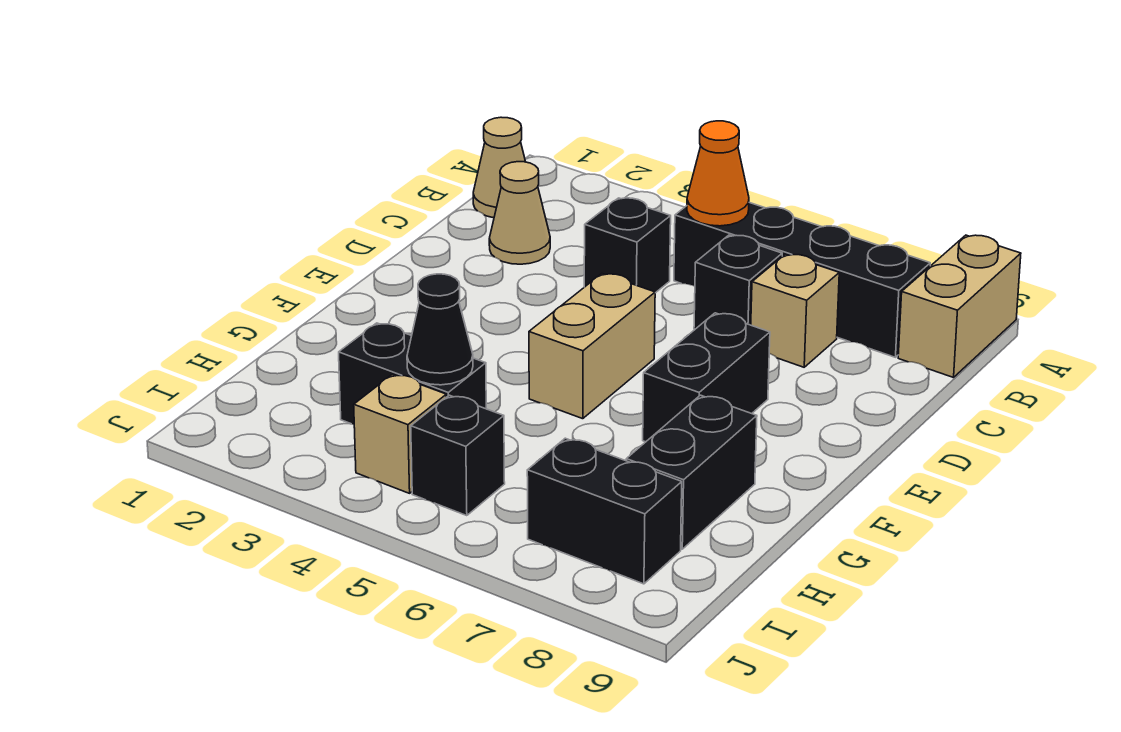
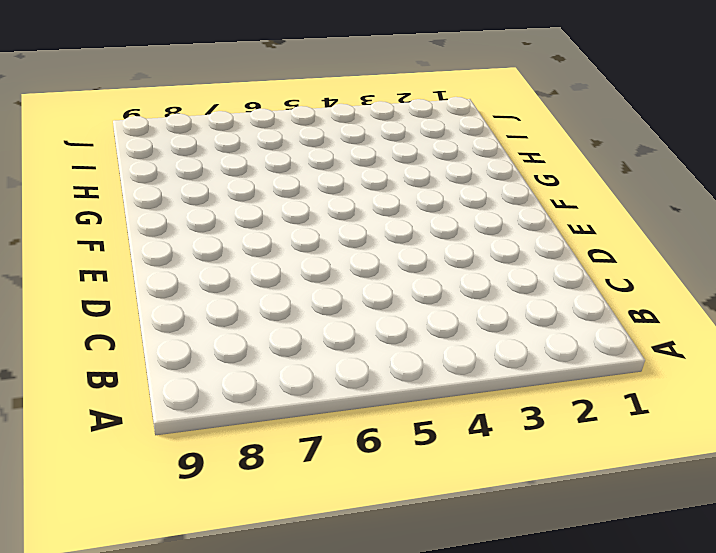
none -> tan brick A9:B9 level 1
none -> tan cone B1 level 1
none -> black brick B5:B8 level 1

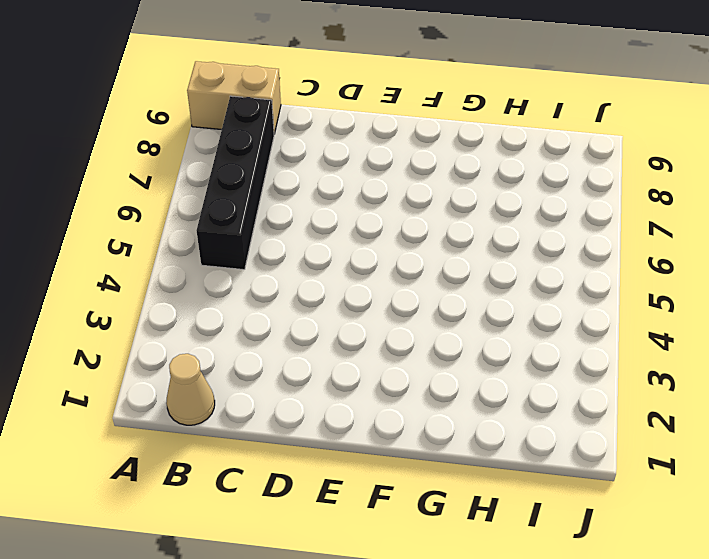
none -> tan cone C2 level 1
none -> black brick C4 level 1
none -> black brick C6 level 1

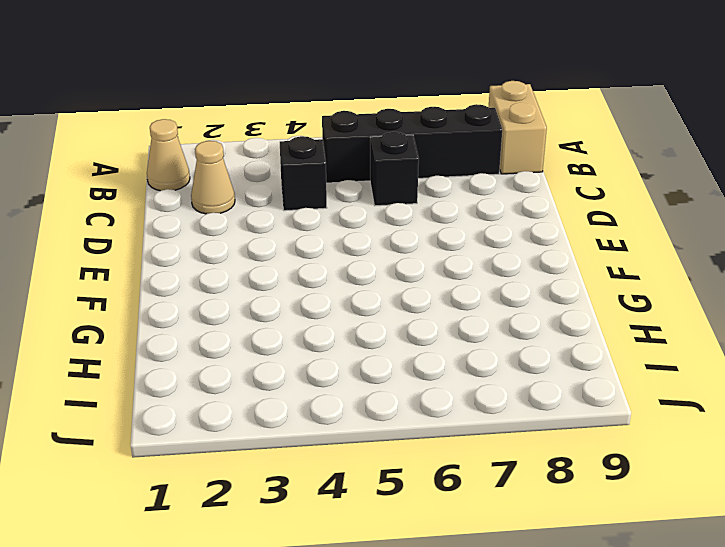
none -> tan brick C7 level 1
none -> tan brick E5:F5 level 1
none -> black brick E7:F7 level 1

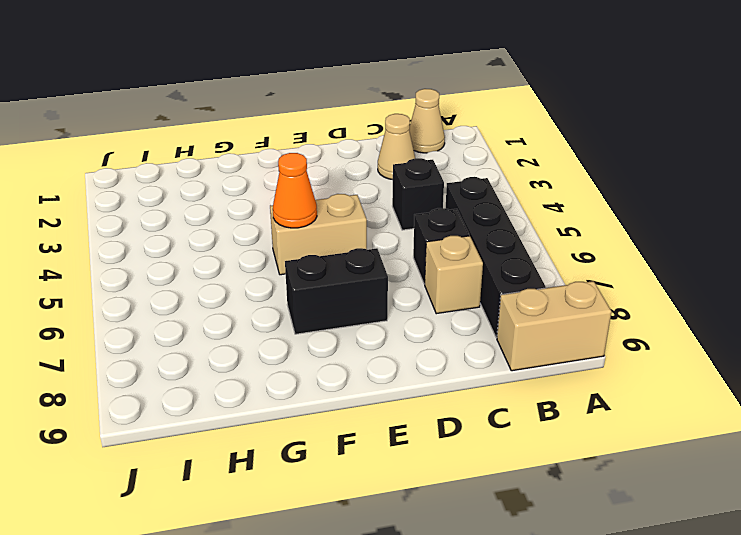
orange cone F5 level 2 -> orange cone B5 level 2
none -> black brick G8:H8 level 1
none -> black brick H3:H4 level 1
none -> tan brick I4 level 1

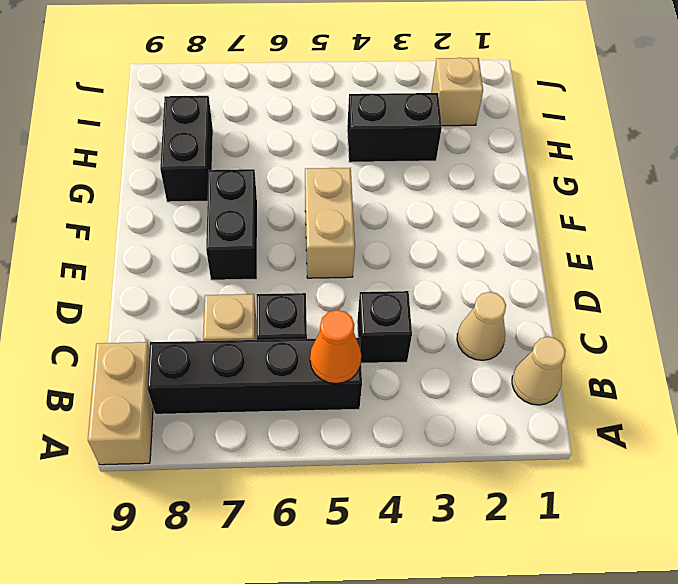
tan brick I2 level 1 -> tan brick I4 level 1
none -> black brick I5 level 1
none -> black brick I7:I8 level 1
none -> black cone H4 level 2

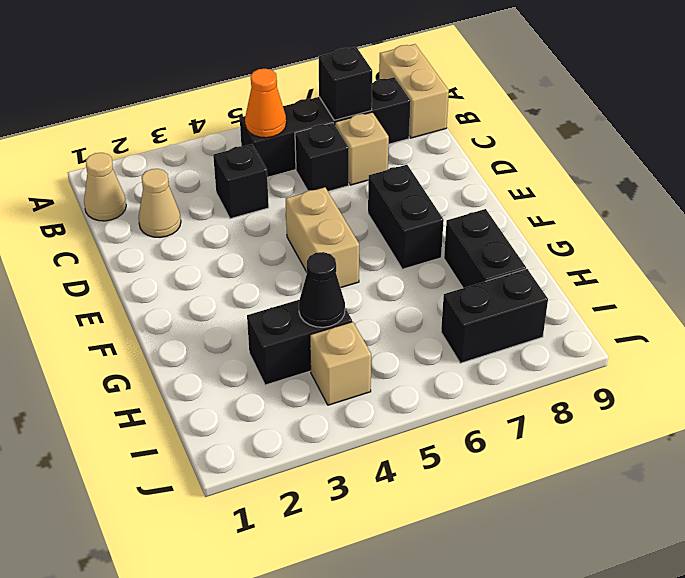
black brick B7 level 2 -> black brick I5 level 1

